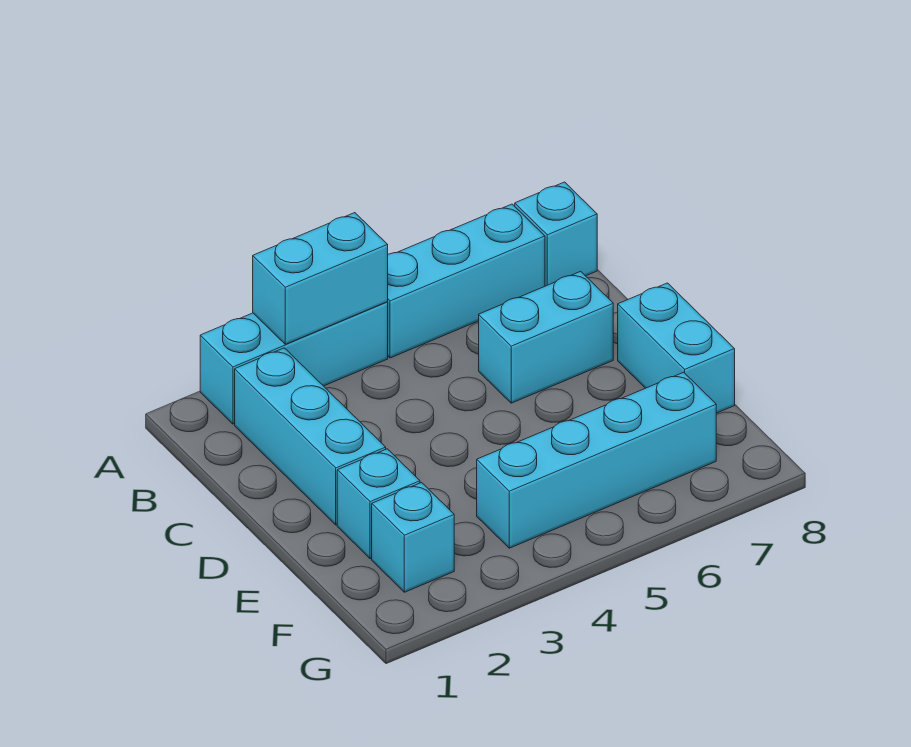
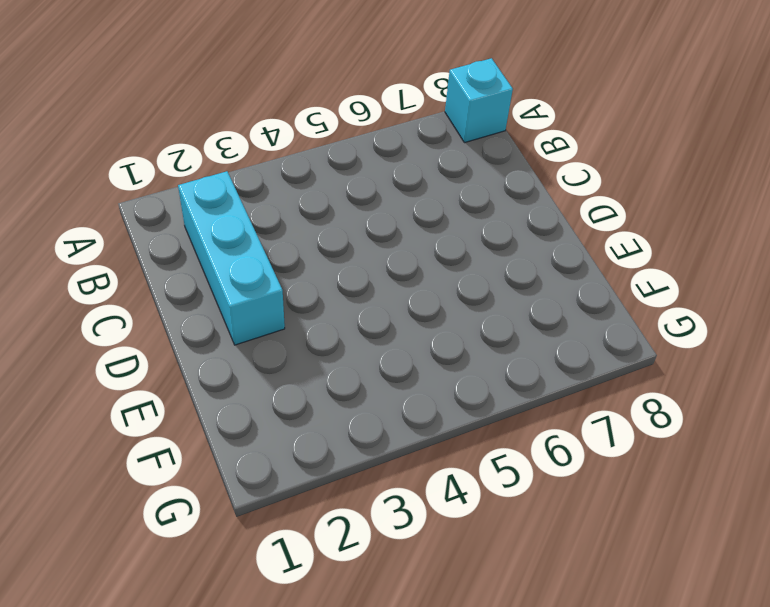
none -> cyan brick A2:A4 level 1
none -> cyan brick A5:A7 level 1

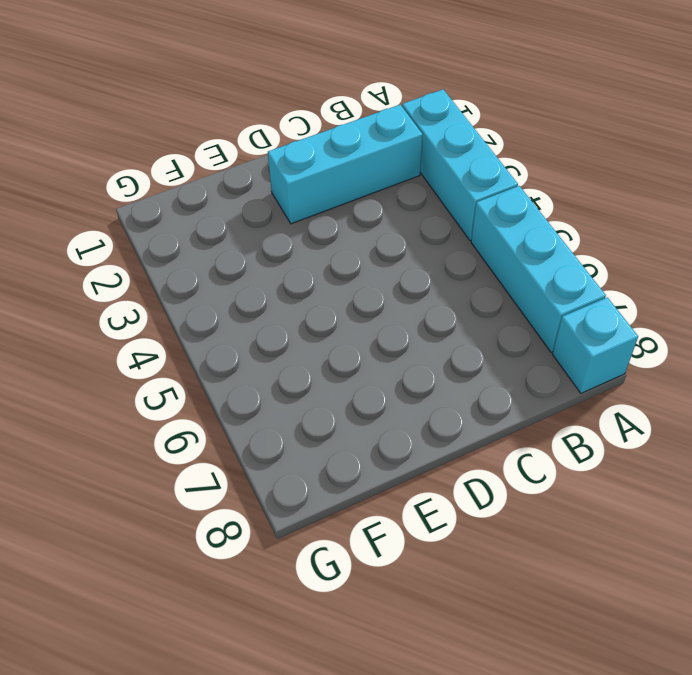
none -> cyan brick C6:C7 level 1
none -> cyan brick D8:E8 level 1

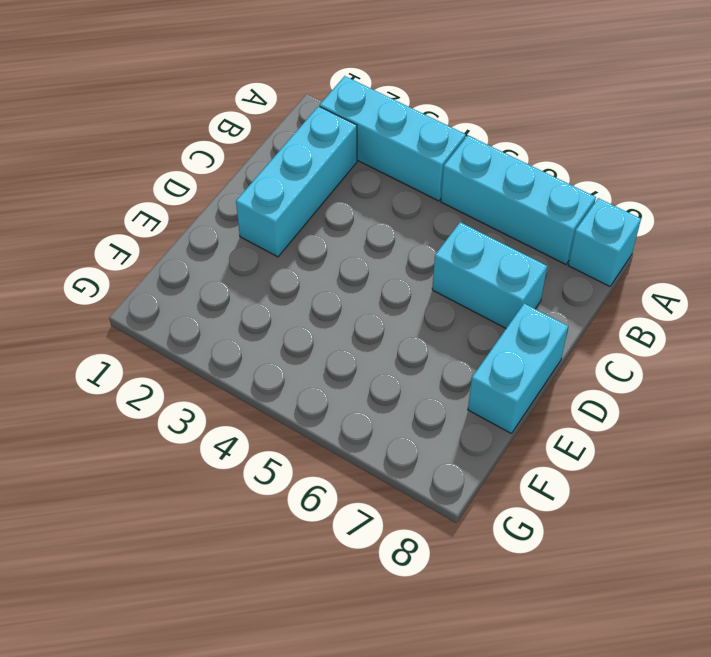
none -> cyan brick E2 level 1
none -> cyan brick F2 level 1

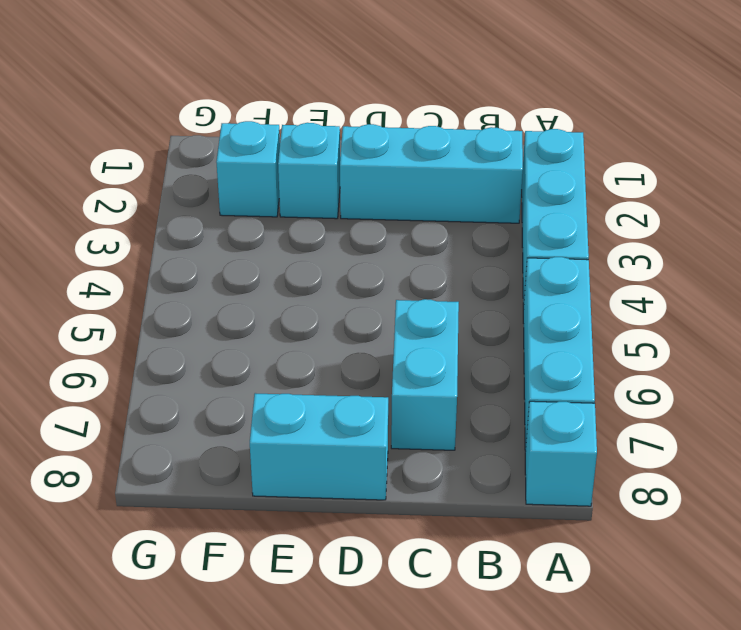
none -> cyan brick F4:F7 level 1
none -> cyan brick A3:A4 level 2

